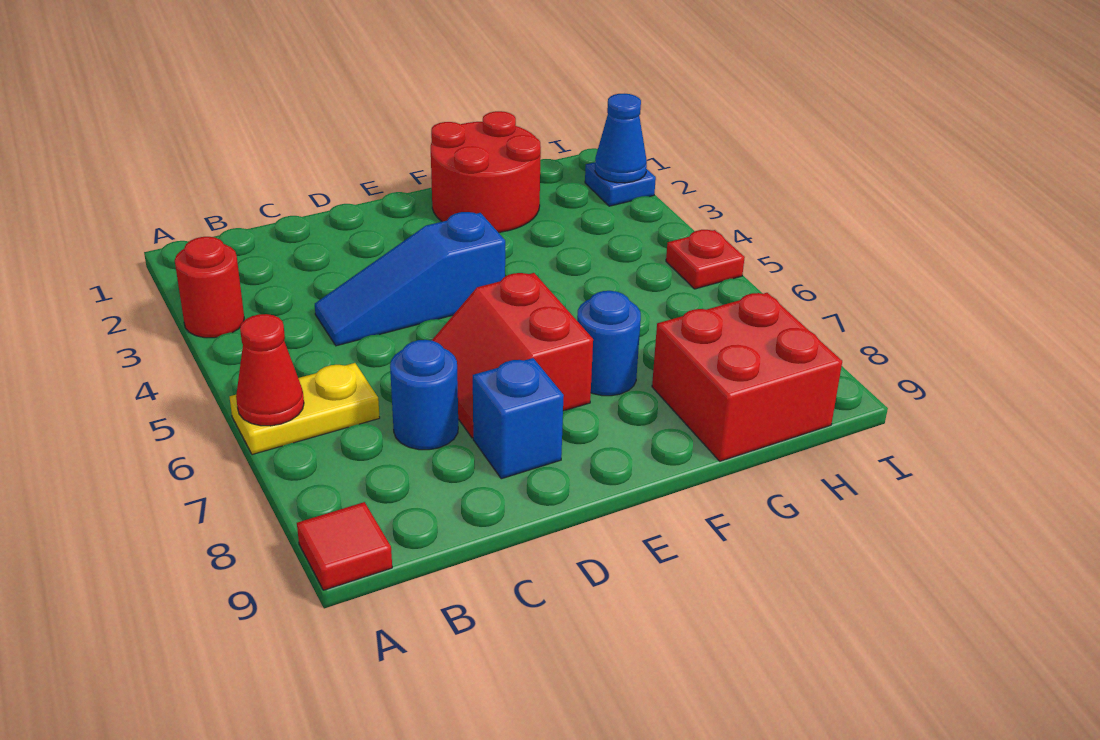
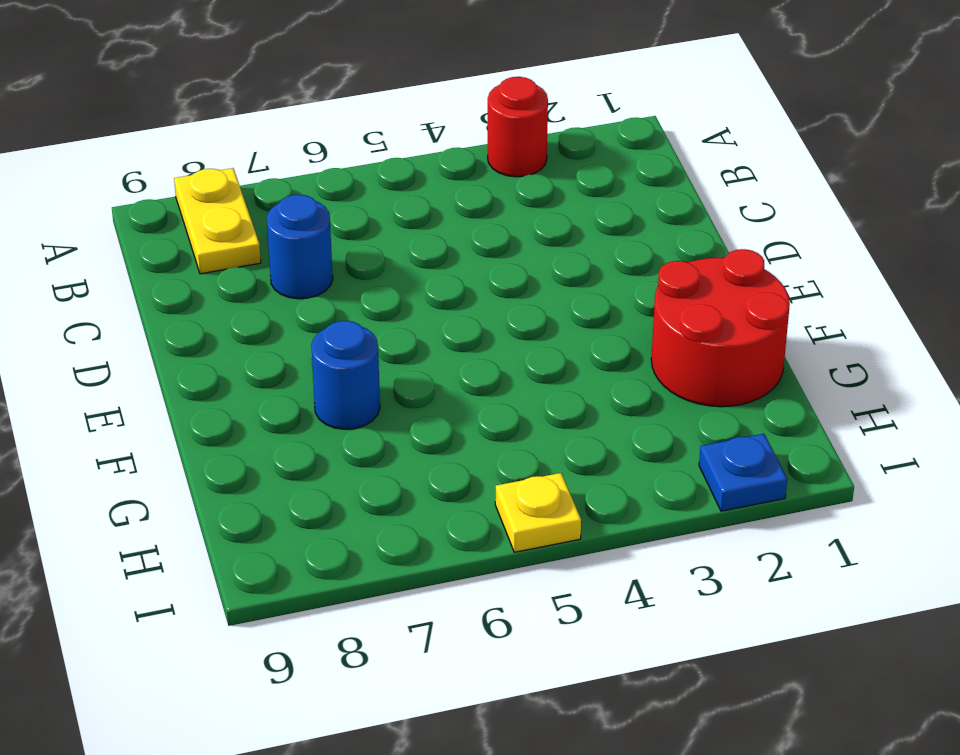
yellow plate A8:B8 level 1 -> yellow plate A6:B6 level 1
yellow plate I5 level 1 -> red plate I5 level 1
none -> red tile A9 level 1
none -> blue slope C4:E4 level 1 top E
none -> red slope D6:E7 level 1 top E

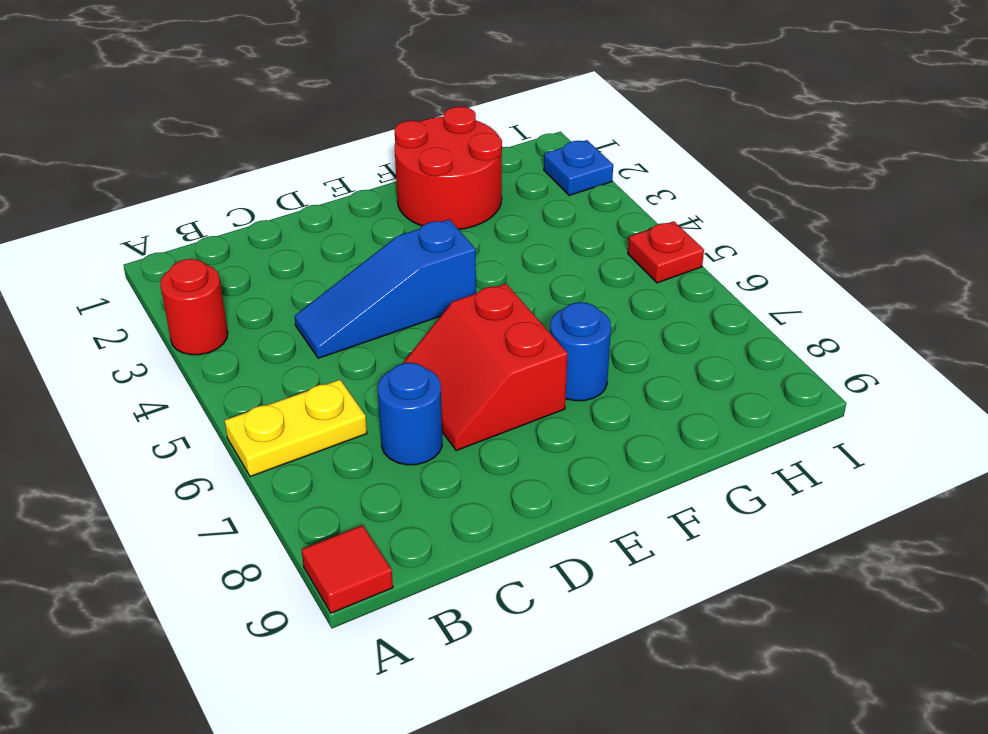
none -> blue brick D8 level 1
none -> red brick G8:H9 level 1
none -> red cone A6 level 2

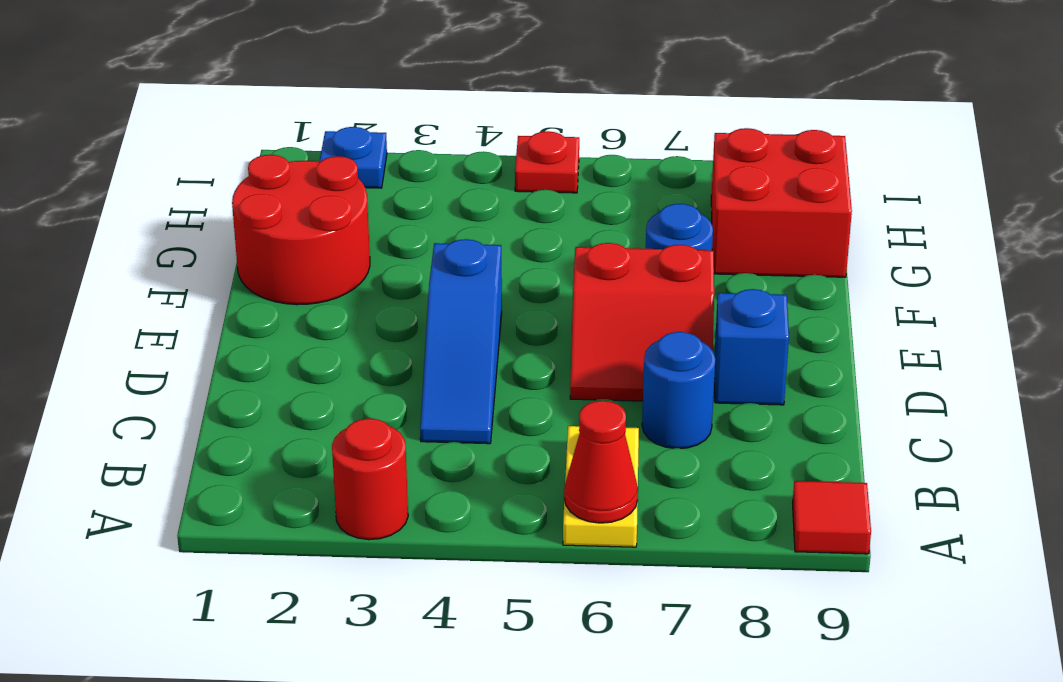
none -> blue cone I2 level 2

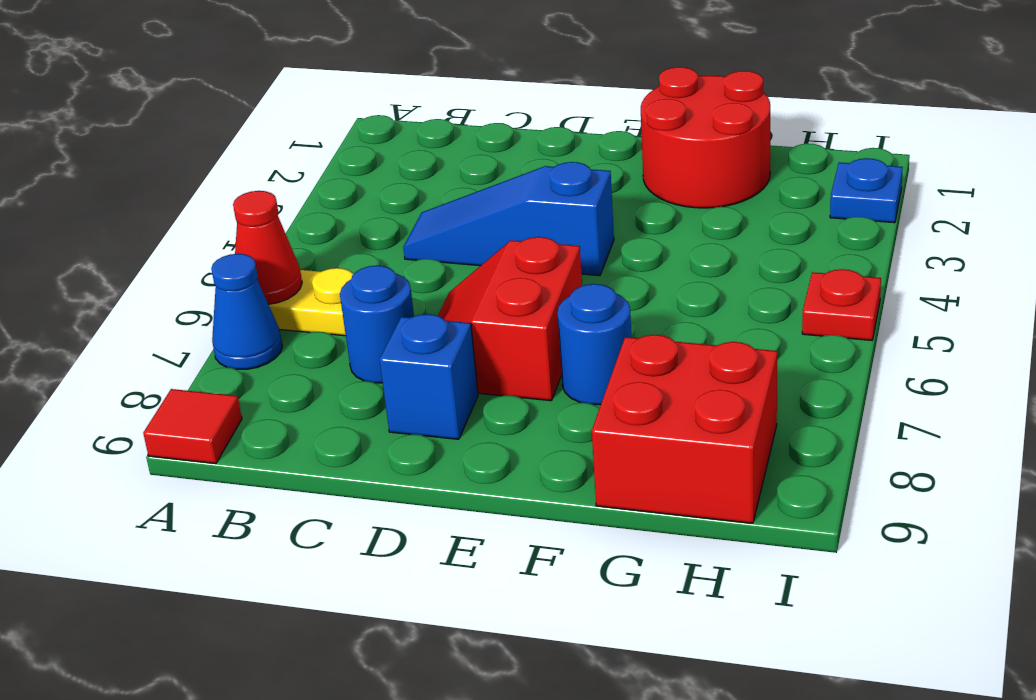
blue cone A7 level 1 -> blue cone I2 level 2
none -> red round brick A3 level 1

